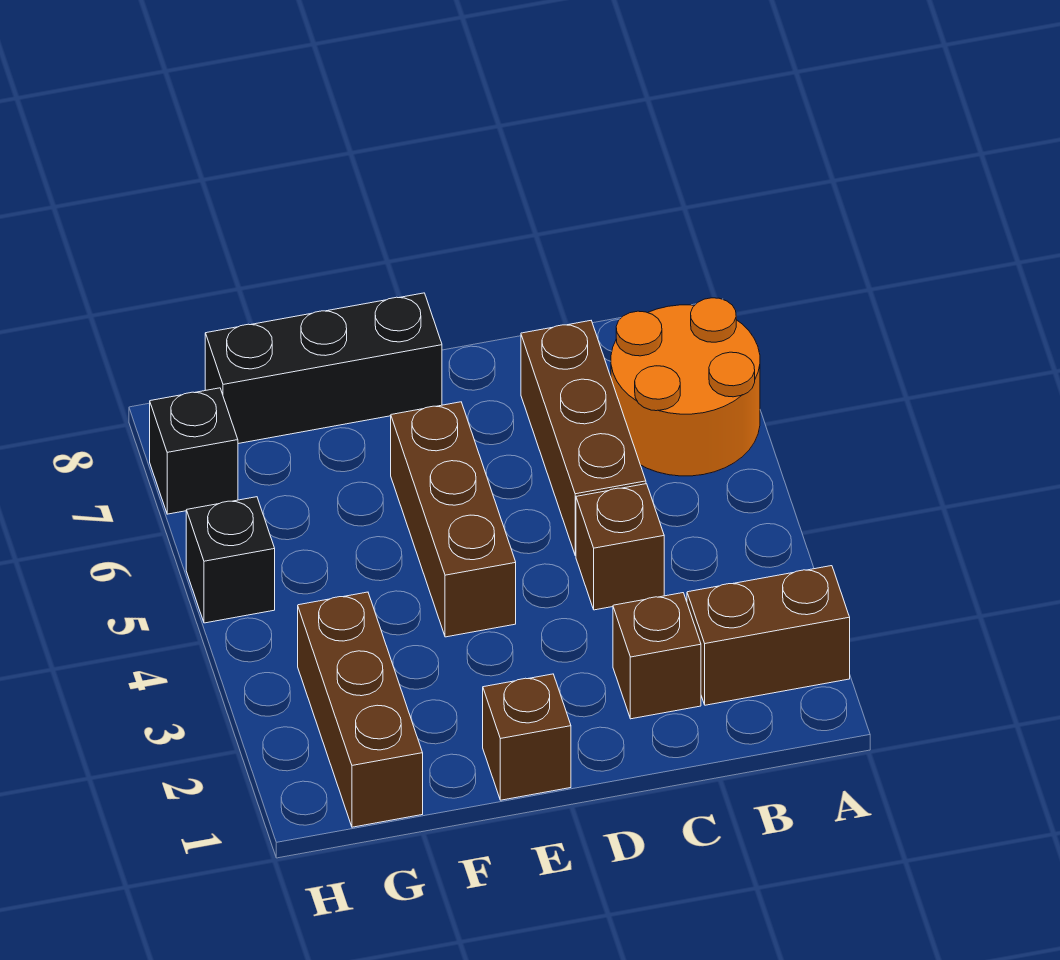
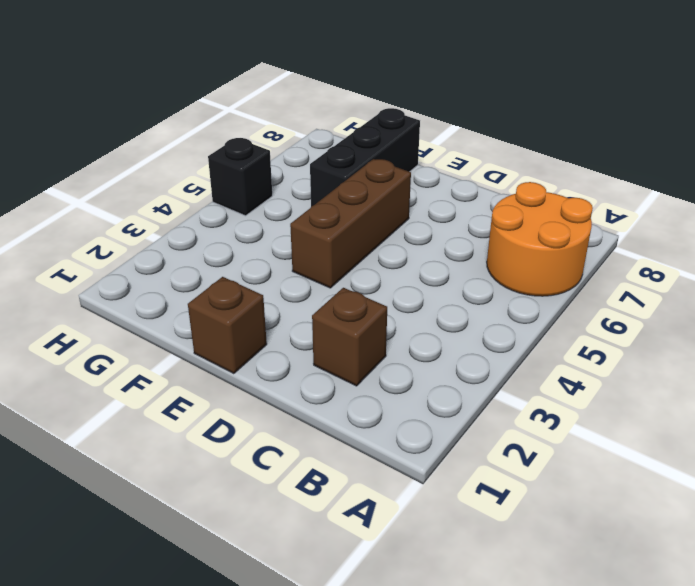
black brick F6:F8 level 1 -> black brick E8:G8 level 1
none -> brown brick A2:B2 level 1
none -> brown brick C4 level 1

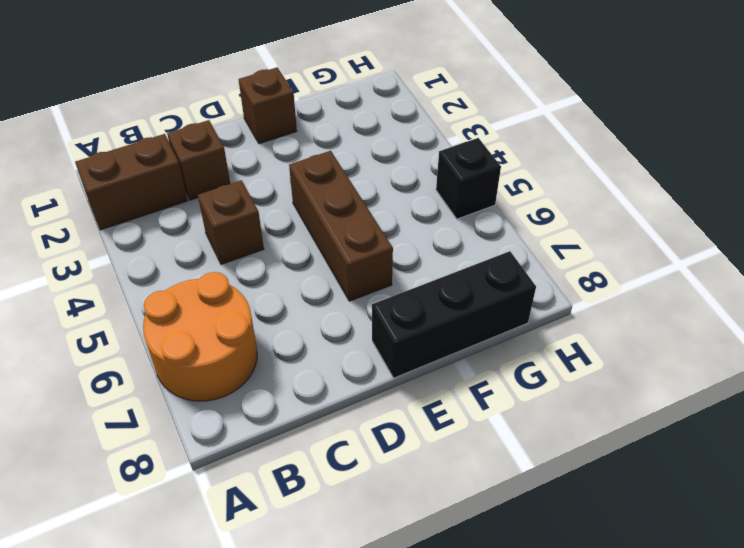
none -> brown brick C5:C7 level 1
none -> brown brick G1:G3 level 1

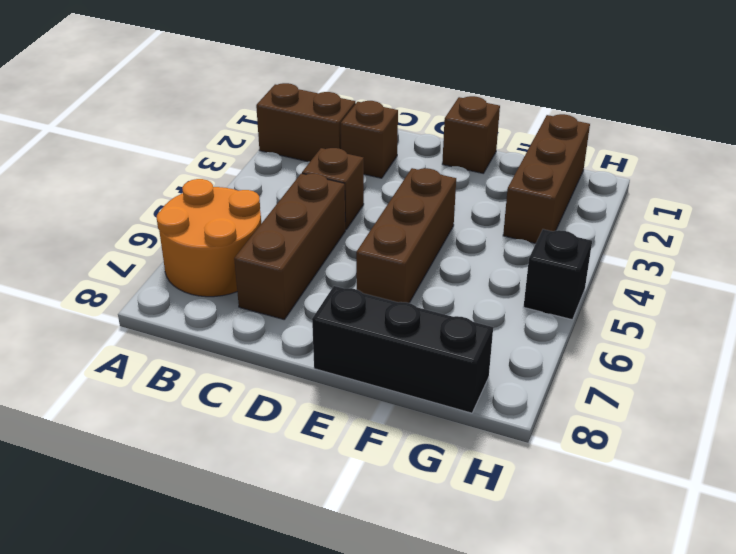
none -> black brick H7 level 1

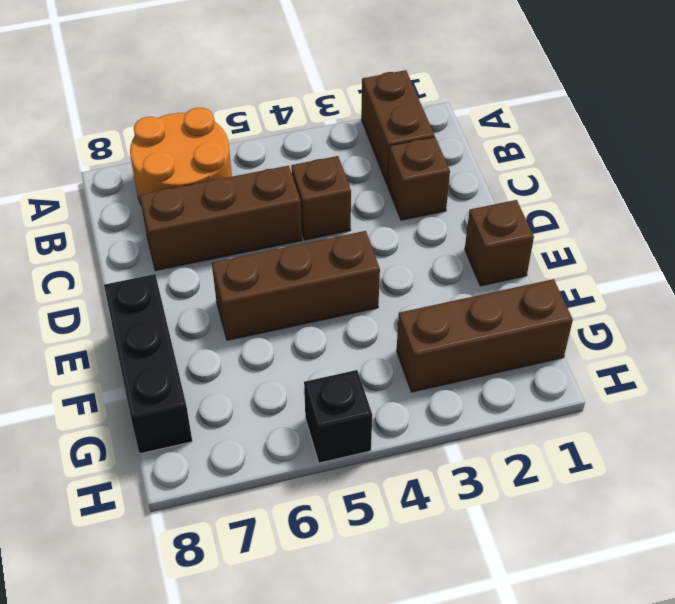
none -> black brick H7 level 1

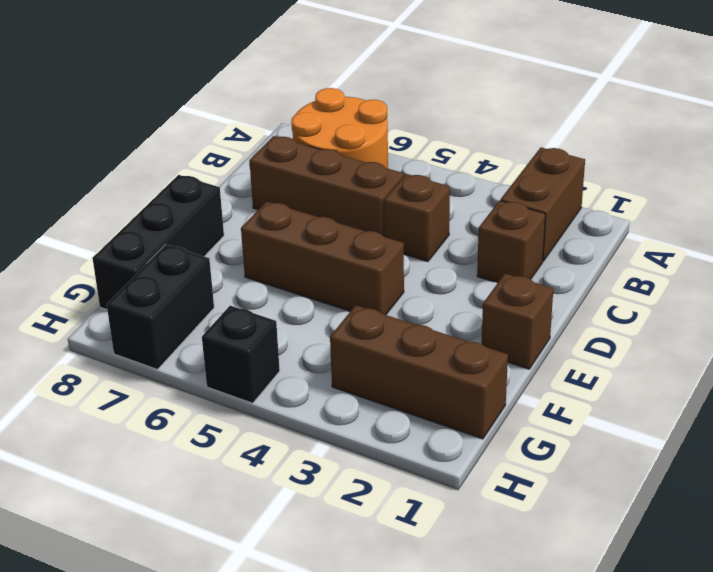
black brick G7:H7 level 1 -> black brick H7 level 1

